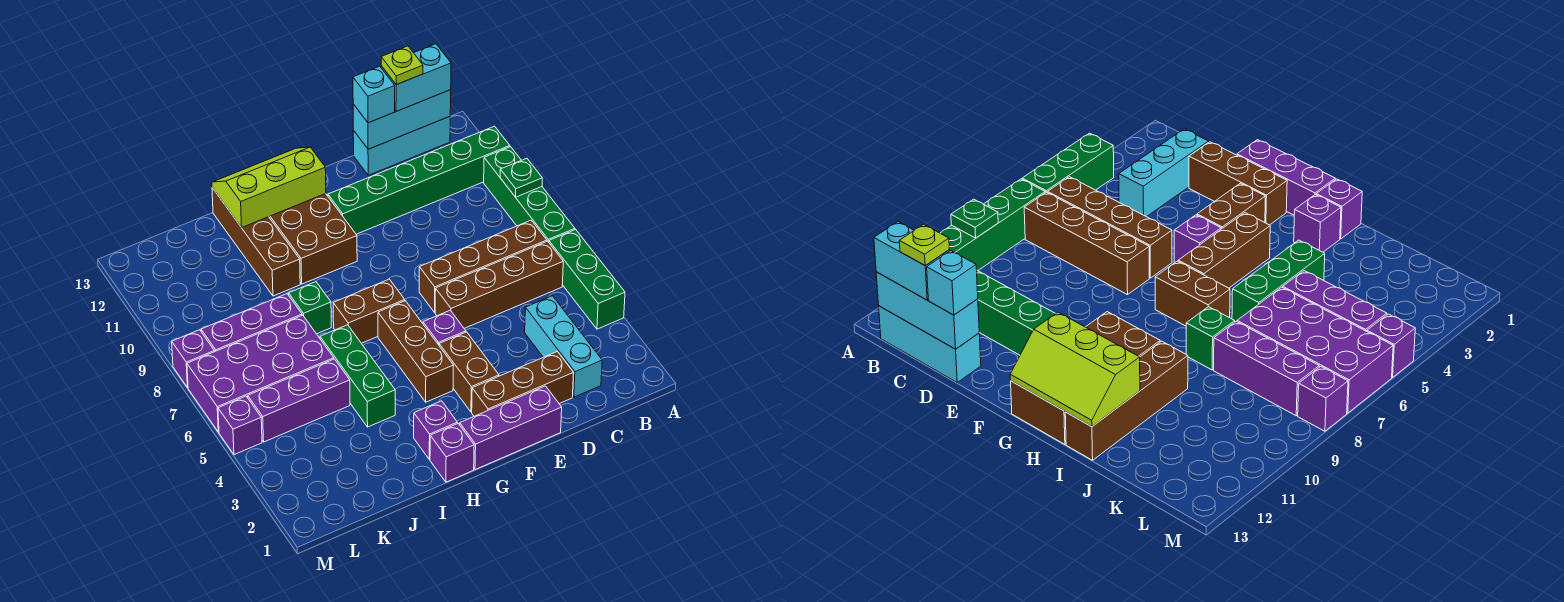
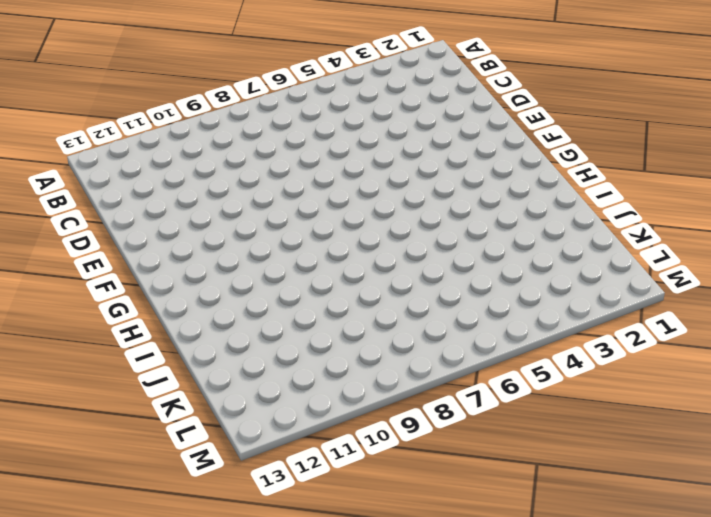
none -> green brick A4:A6 level 1
none -> green brick A7:A10 level 1
none -> green brick A11:F11 level 1
none -> brown brick B6:E6 level 1

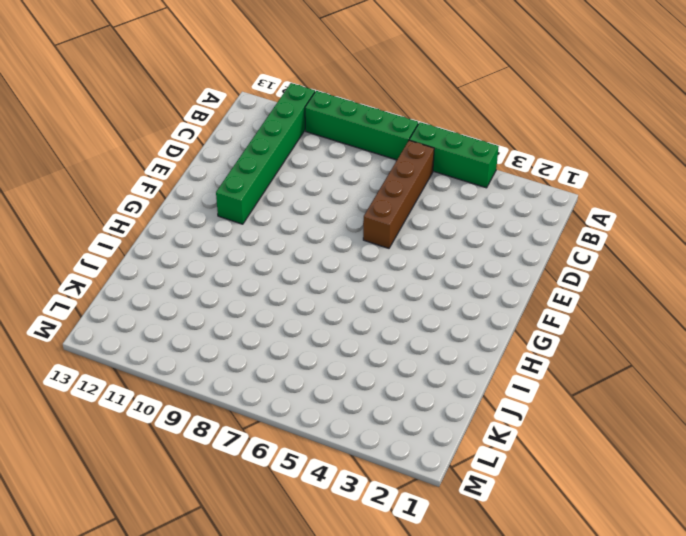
none -> brown brick B7:E7 level 1
none -> cyan brick B13:D13 level 1
none -> cyan brick C2:C4 level 1
none -> brown brick D2:F2 level 1

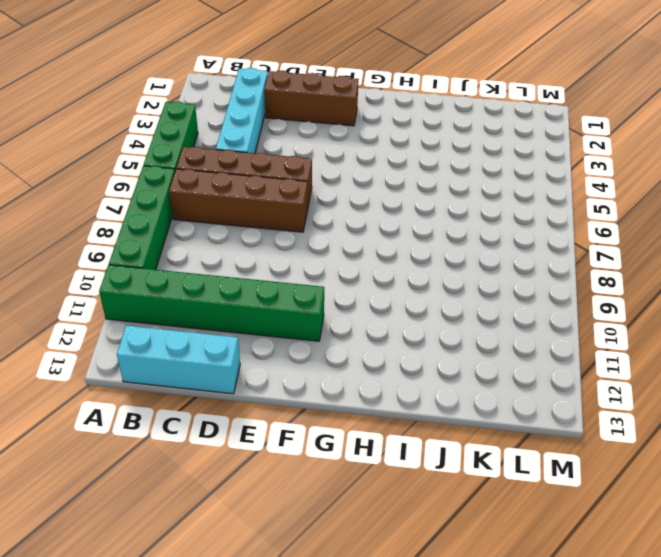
cyan brick C2:C5 level 1 -> cyan brick C2:C4 level 1
none -> purple brick E1:G1 level 1
none -> brown brick F3:F4 level 1
none -> purple brick F5 level 1
none -> brown brick G4:G6 level 1

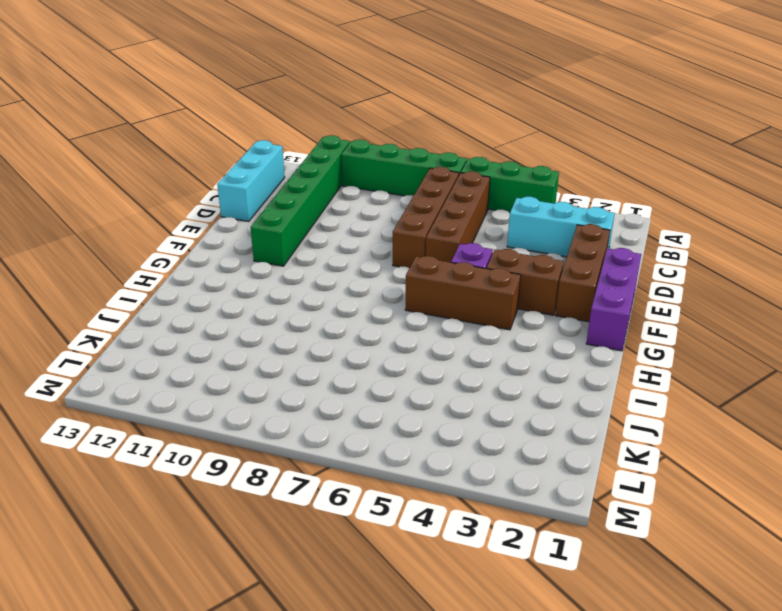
none -> brown brick G7:H7 level 1
none -> brown brick G10:H13 level 1
none -> purple brick H1 level 1
none -> purple brick H2 level 1

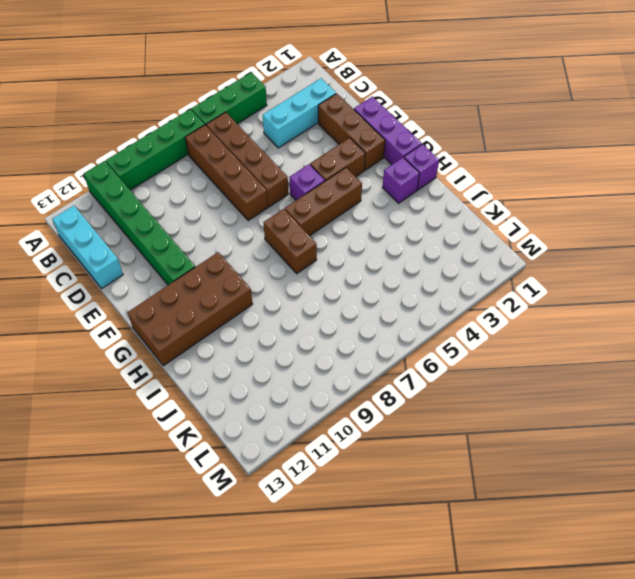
none -> green brick I4:I6 level 1
none -> green brick I8 level 1
none -> brown brick I10:I13 level 1
none -> purple brick J5:L5 level 1

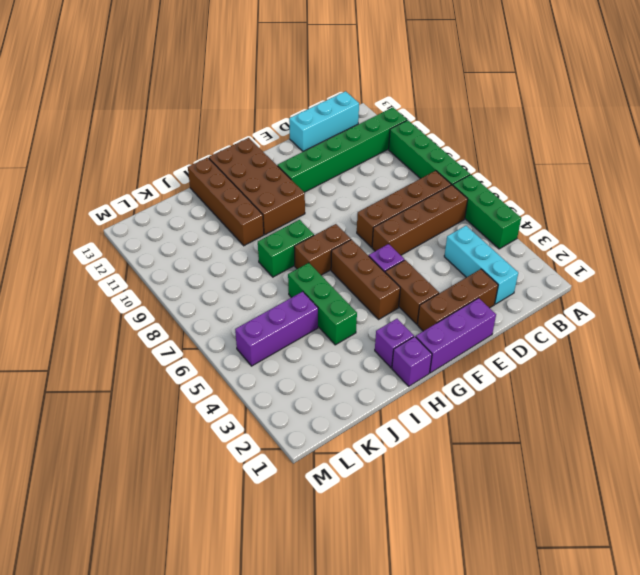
green brick H8:I8 level 1 -> green brick I8 level 1
none -> purple brick J6:M7 level 1
none -> purple brick J8:L8 level 1
none -> purple brick M5 level 1
none -> purple brick M8 level 1

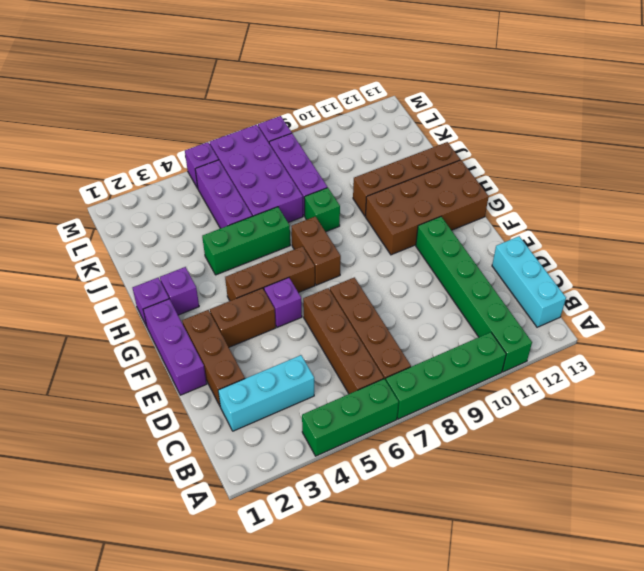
none -> green plate A9 level 2
none -> cyan brick B13:D13 level 2
none -> lime slope G12:I13 level 2 top 12
none -> cyan brick B13:C13 level 3

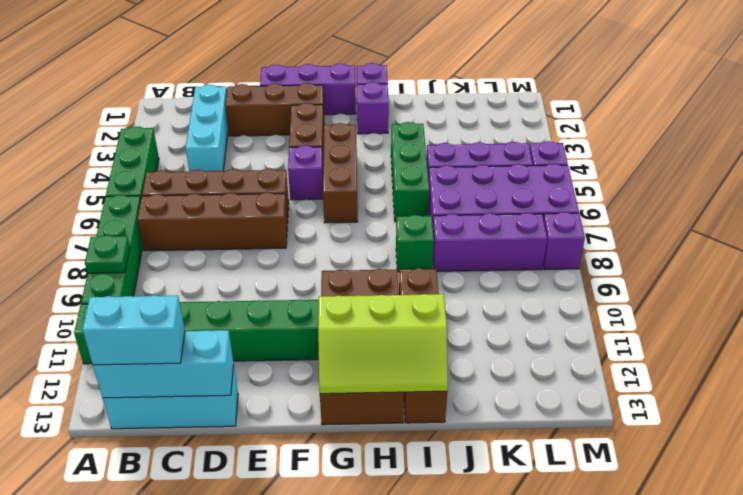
none -> brown brick G7:H7 level 1
none -> cyan brick D13 level 3
none -> lime plate C13 level 4

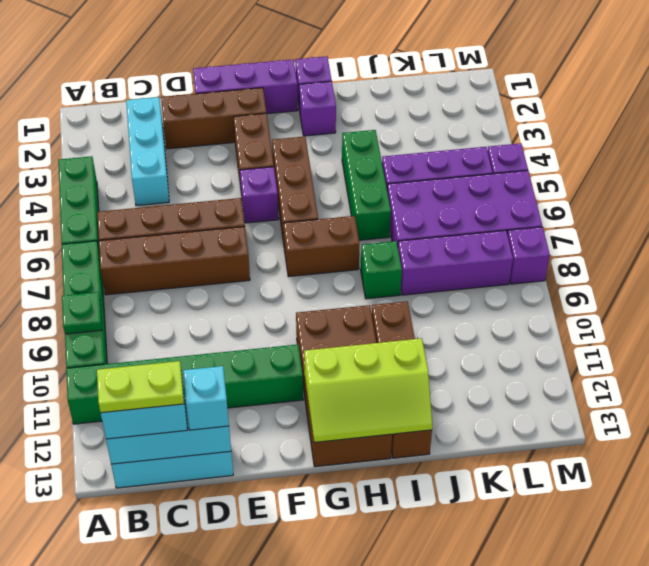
lime plate B13:C13 level 4 -> lime plate C13 level 4

